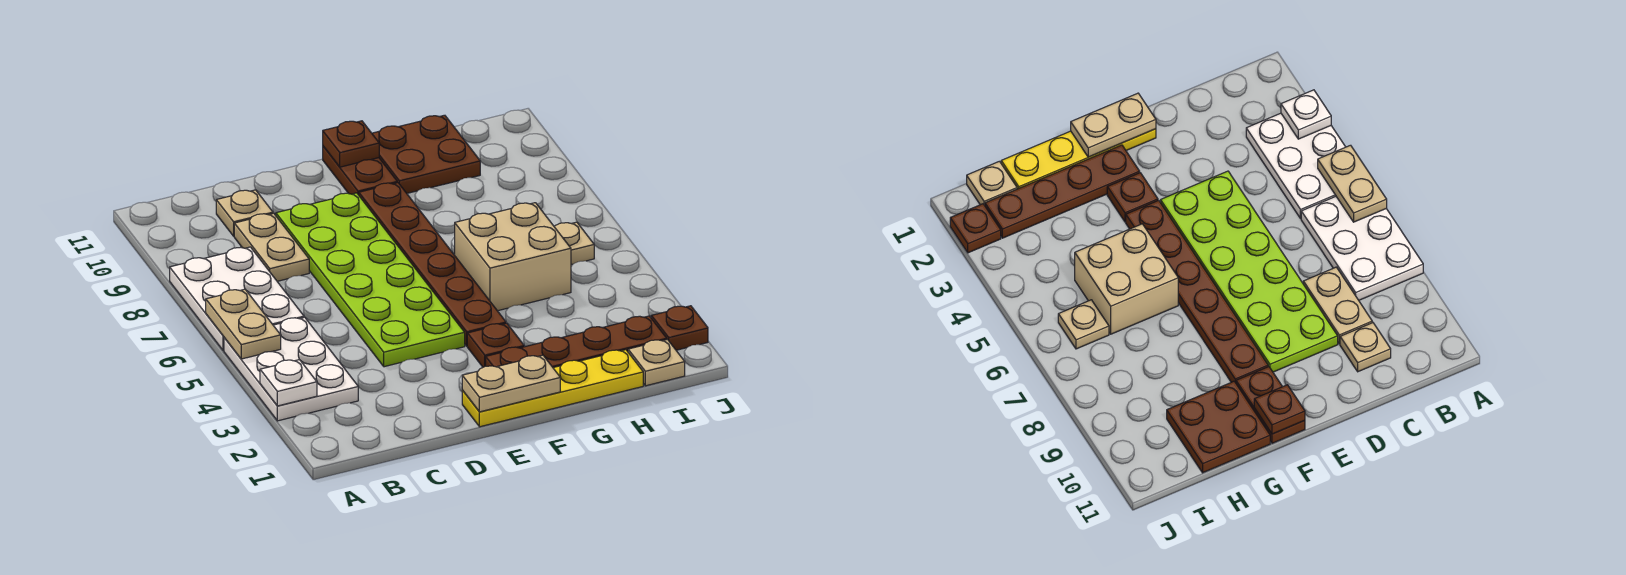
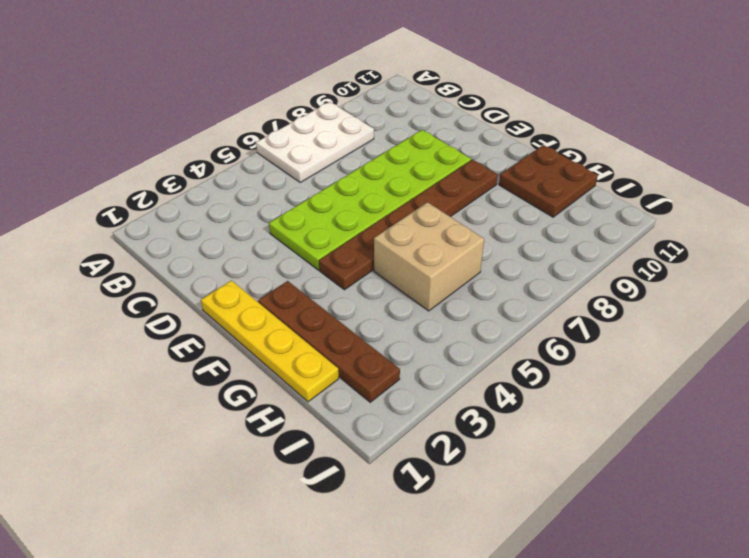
none -> white plate A3:B5 level 1
none -> tan plate C8:C9 level 1
none -> tan plate C10 level 1

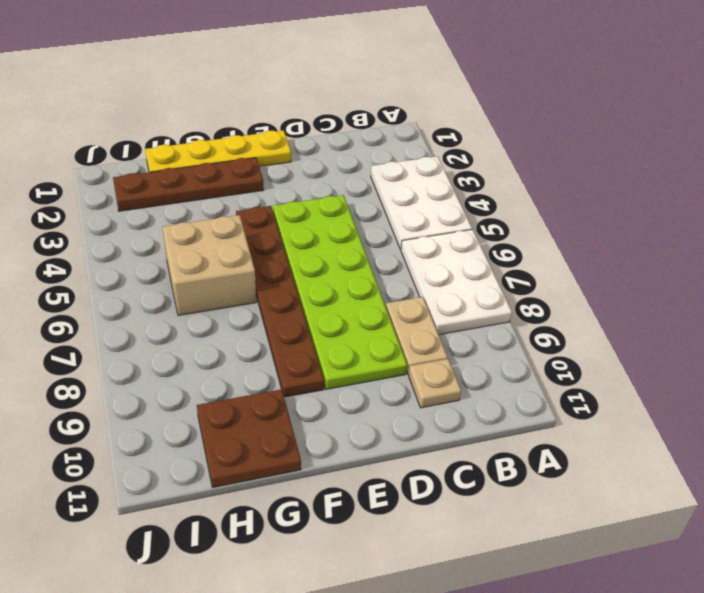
none -> brown plate F3 level 1
none -> brown plate F10:F11 level 1
none -> tan plate I1 level 1

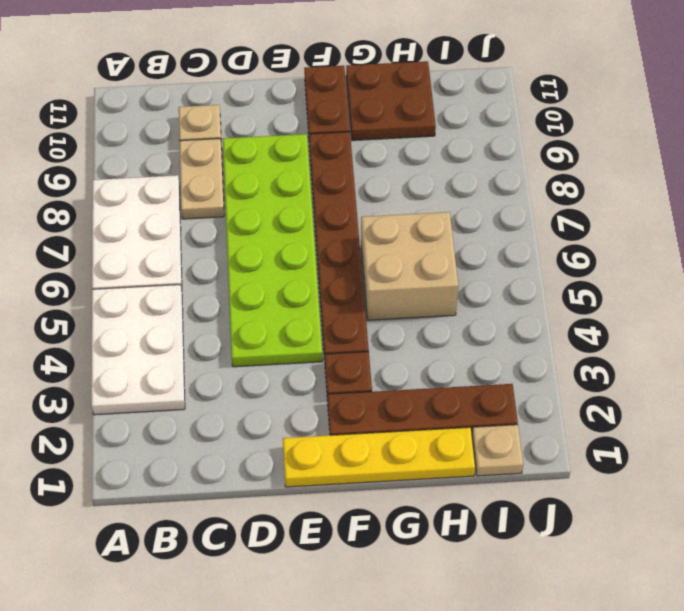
none -> tan plate I6 level 1
none -> brown plate J2 level 1
none -> white plate A3 level 2

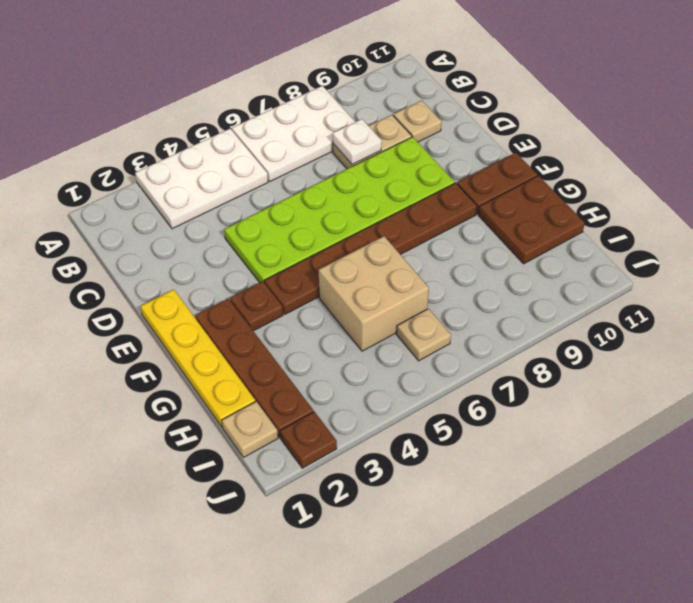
white plate C8 level 2 -> white plate A3 level 2
none -> tan plate A5:A6 level 2
none -> tan plate E1:F1 level 2
none -> brown plate F11 level 2

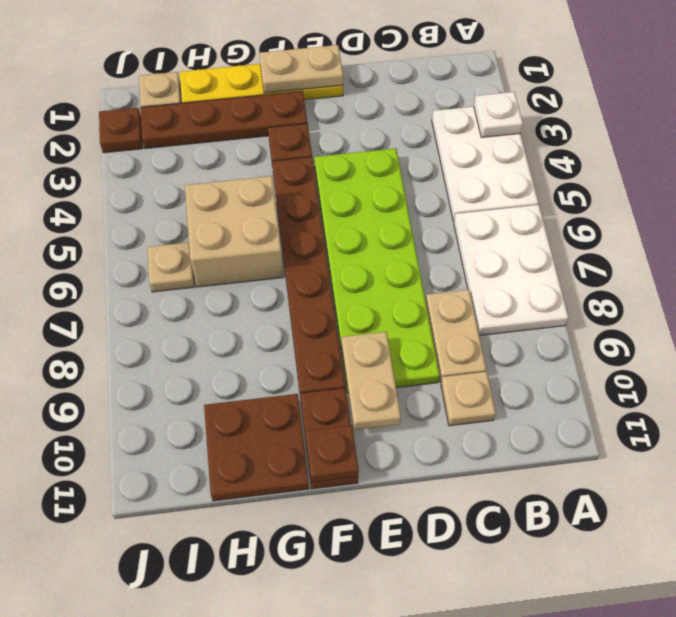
tan plate E9:E10 level 2 -> tan plate A5:A6 level 2

